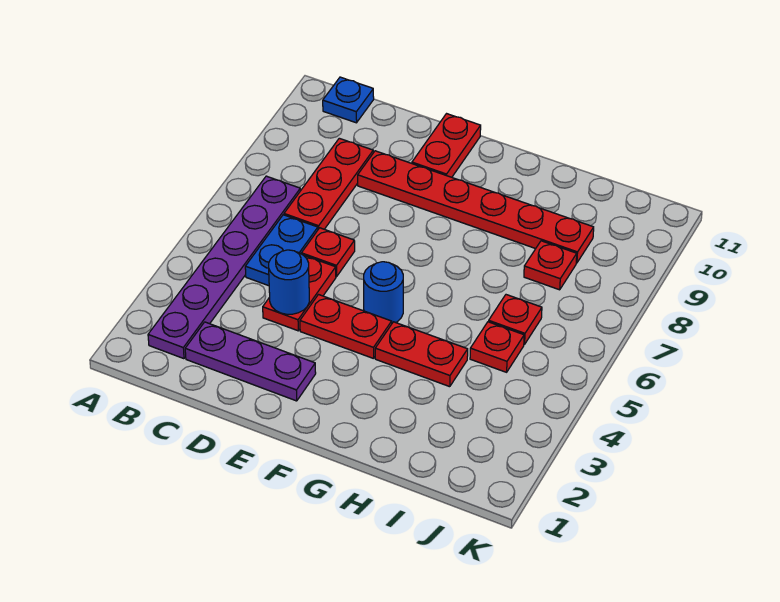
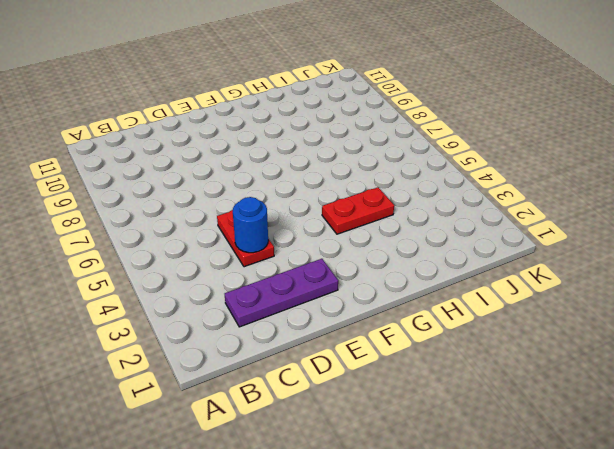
none -> purple plate B2:B7 level 1
none -> blue plate B11 level 1
none -> blue plate C5:C6 level 1

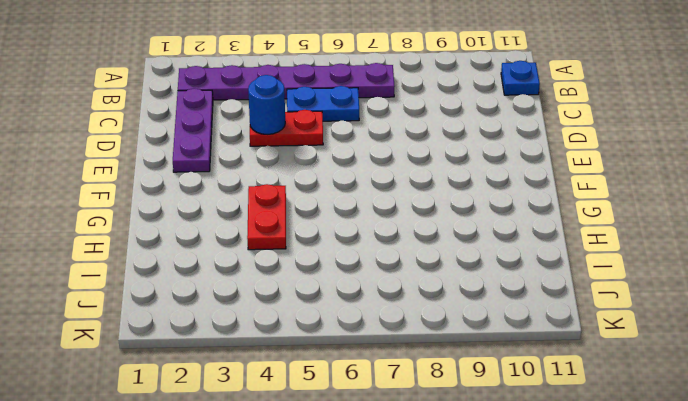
none -> red plate C7:C9 level 1
none -> red plate D6 level 1
none -> red plate D9:I9 level 1

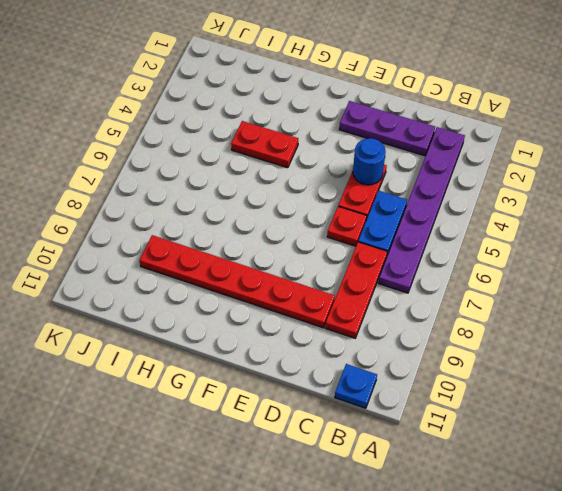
none -> red plate E4:F4 level 1
none -> red plate E10:E11 level 1
none -> blue round brick F5 level 1

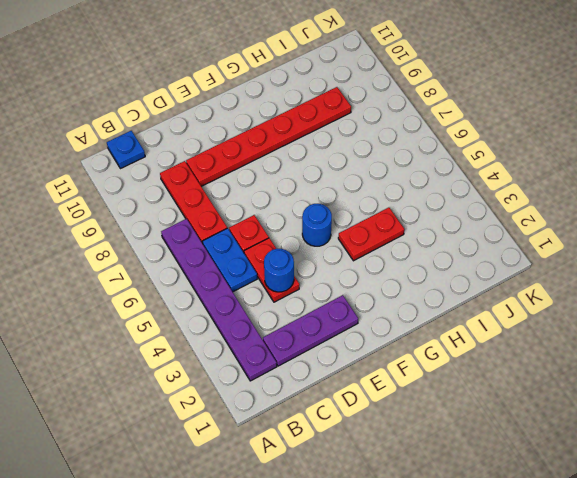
none -> red plate E4:F4 level 1
none -> red plate E10:E11 level 1
none -> red plate I5 level 1

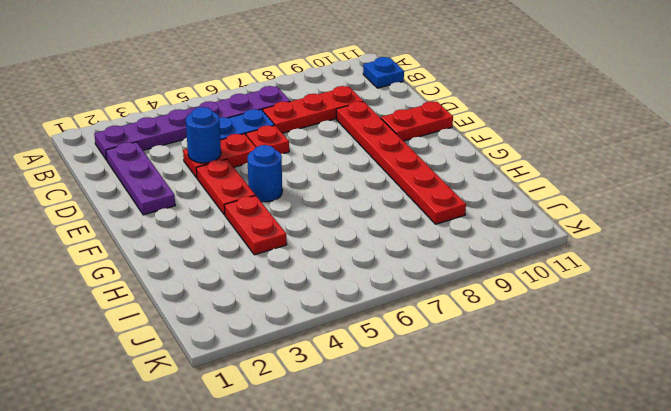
none -> red plate I5 level 1
none -> red plate I6 level 1
none -> red plate I8 level 1

